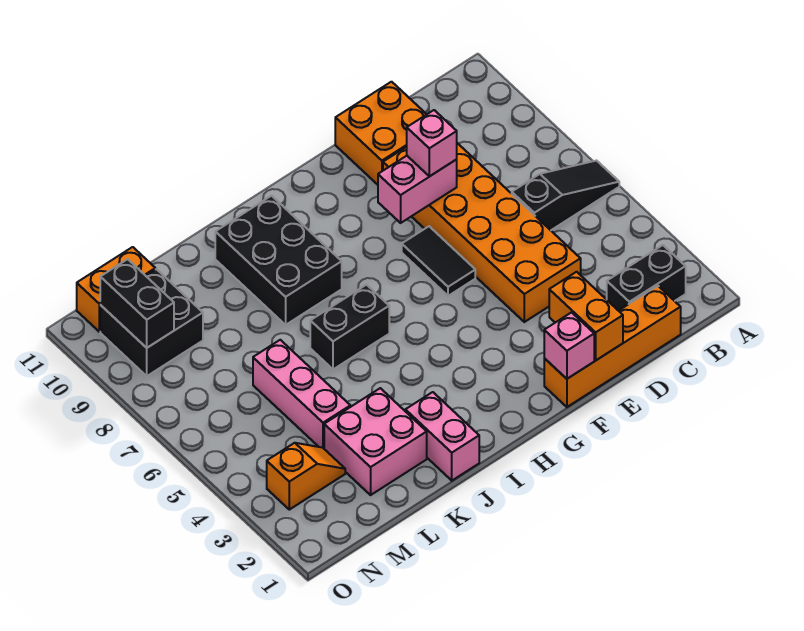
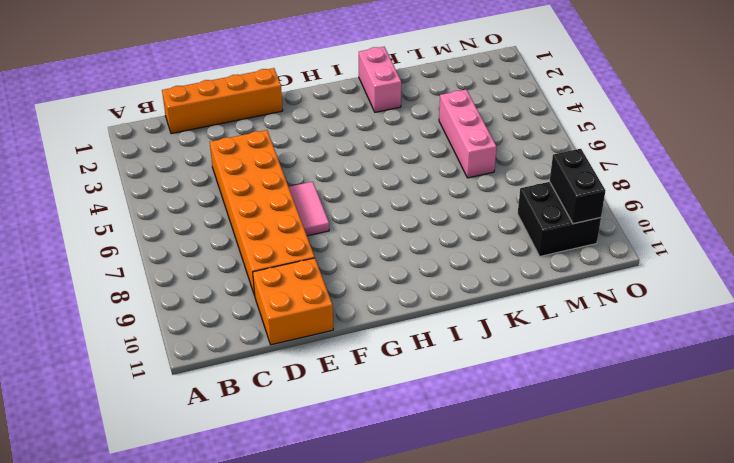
pink tile F6:F7 level 1 -> black tile F6:F7 level 1
none -> black slope A6:C6 level 1 top C
none -> black brick B2:C2 level 1
none -> black brick I6:J6 level 1

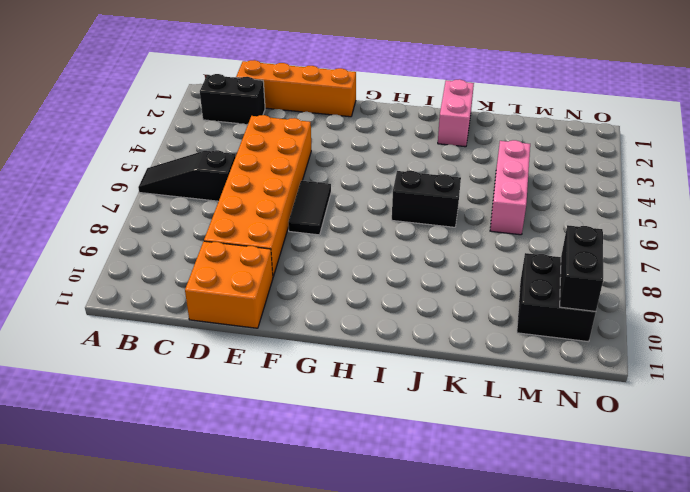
none -> black brick I8:J10 level 1
none -> pink brick K2:L3 level 1
none -> orange slope M3:N3 level 1 top N

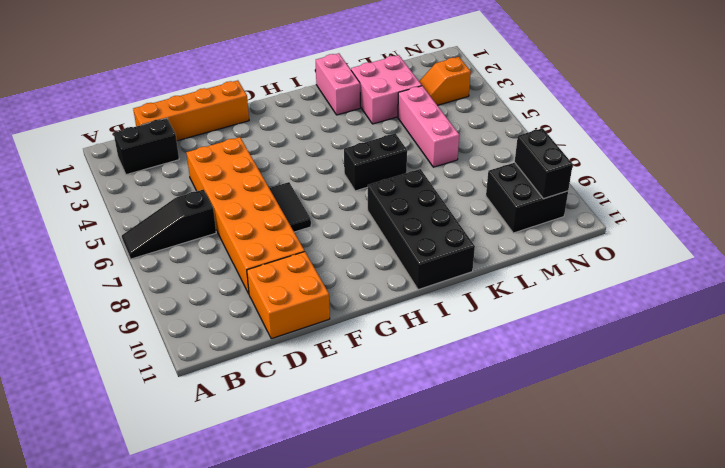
black brick I8:J11 level 1 -> black brick I8:J10 level 1
none -> orange brick M11:N11 level 1
none -> orange brick E1:E2 level 2
none -> pink brick E8:F8 level 2

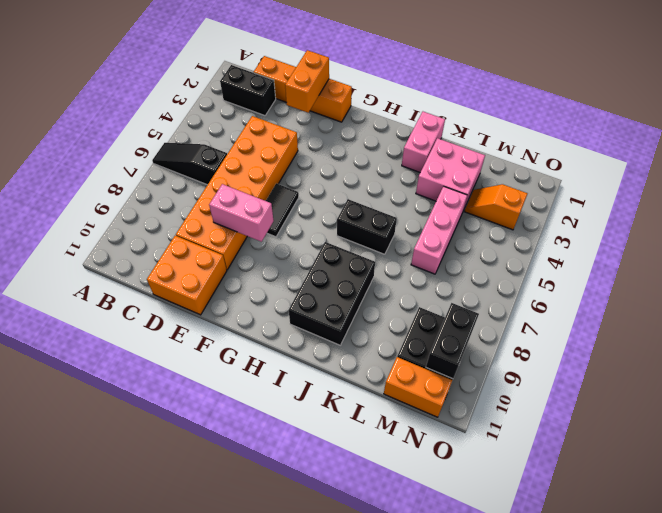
none -> pink brick F1 level 2
none -> pink brick E8 level 3

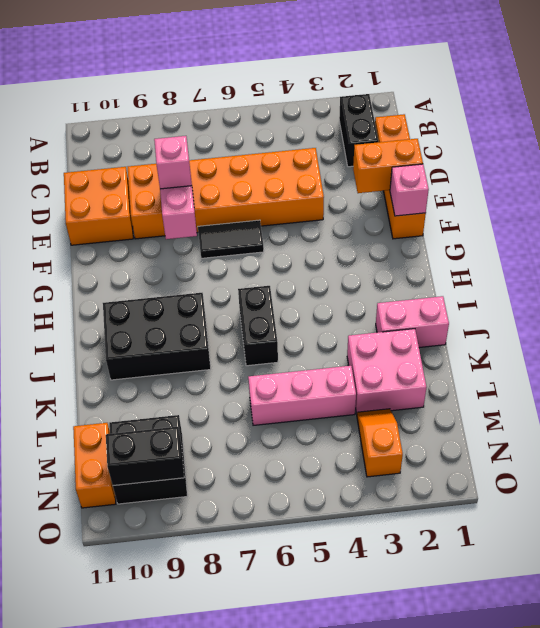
none -> black slope A6:C6 level 1 top C

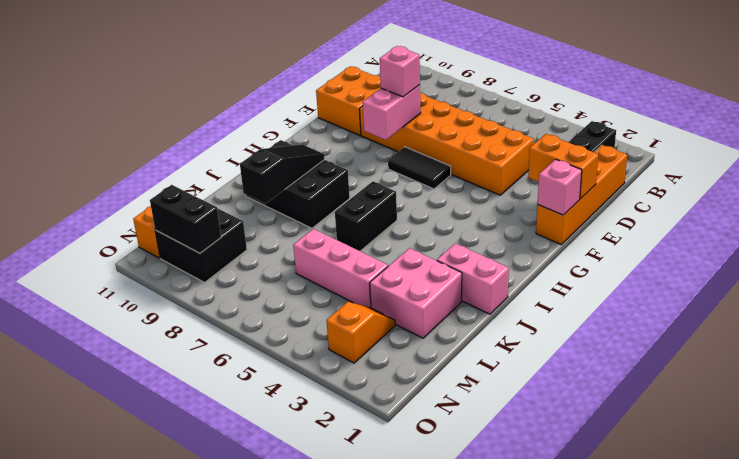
black slope I9:K9 level 2 top K -> black slope A6:C6 level 1 top C

